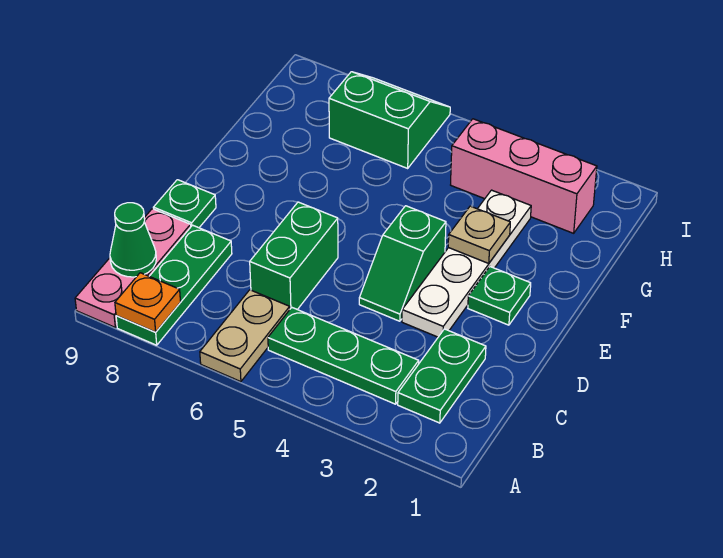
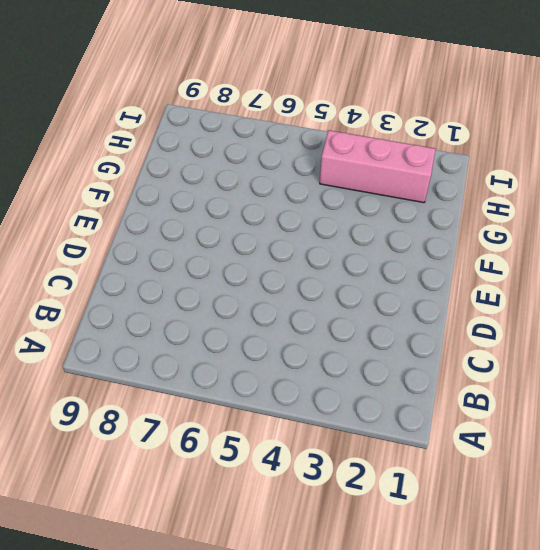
none -> tan plate A6:B6 level 1
none -> green plate A8:C8 level 1
none -> pink plate A9:C9 level 1

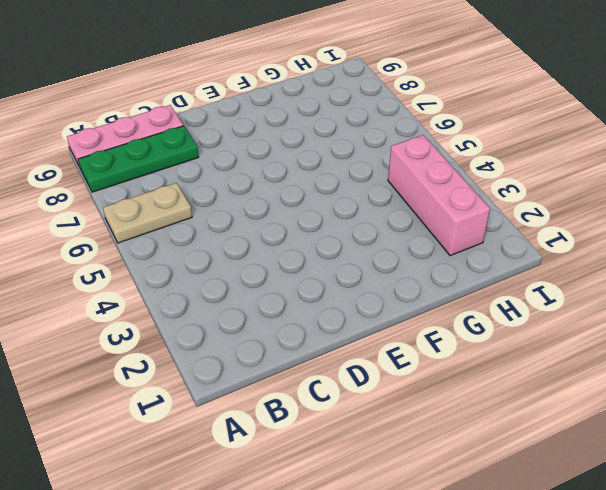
none -> green plate B2:C2 level 1
none -> green plate B3:B5 level 1
none -> green brick C6:D6 level 1

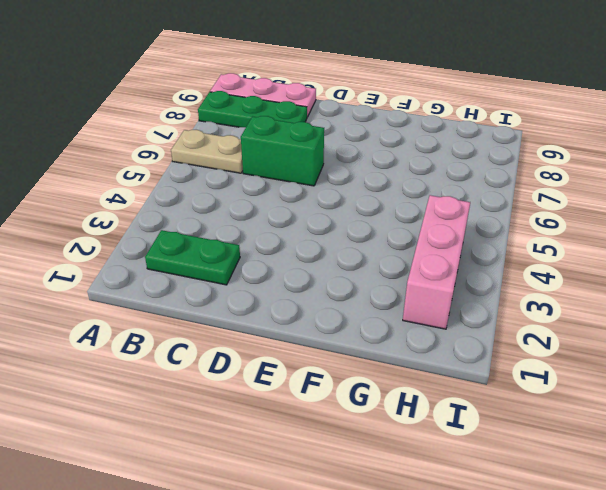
none -> green plate B3:B5 level 1
none -> white plate D3:G3 level 1
none -> green slope D4:E4 level 1 top E

